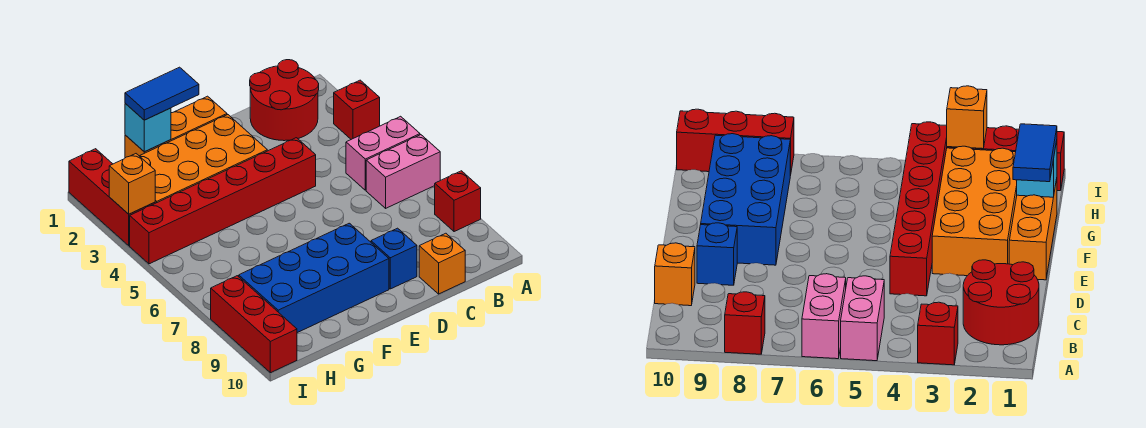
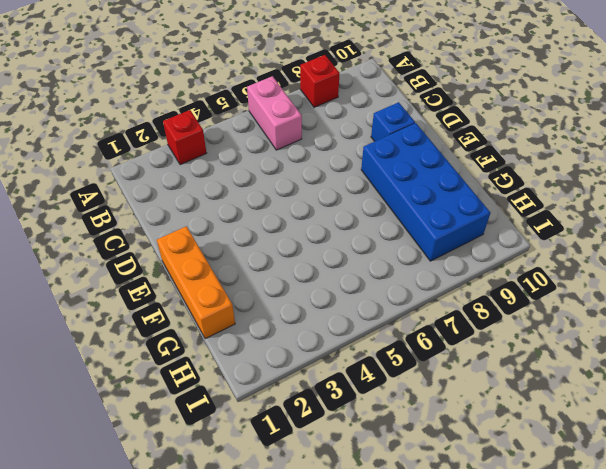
none -> pink brick A5:B5 level 1
none -> red round brick B1:C2 level 1
none -> orange brick C10 level 1

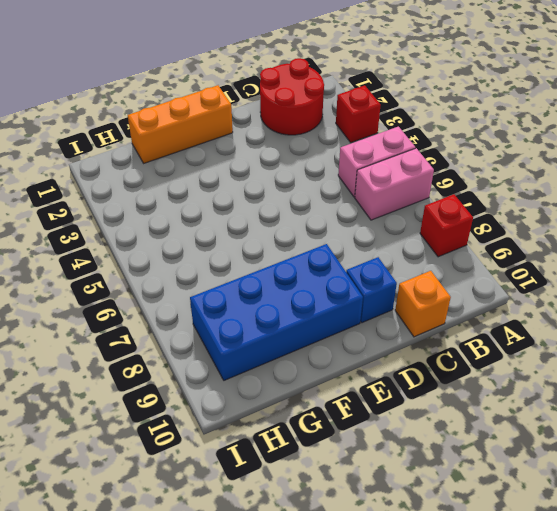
none -> red brick D4:I4 level 1
none -> orange brick E2:H3 level 1
none -> red brick I1:I3 level 1

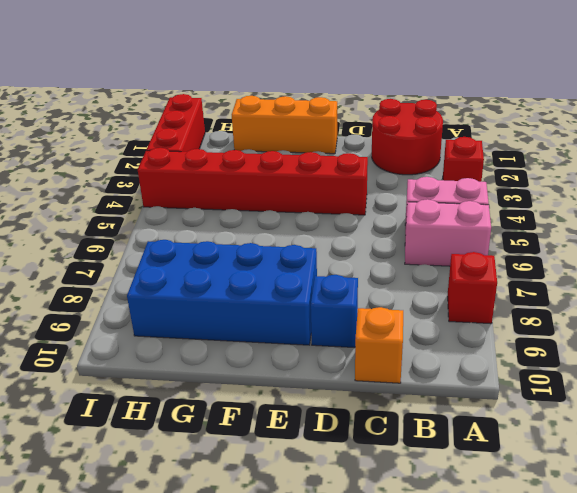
none -> orange brick E2:H3 level 1
none -> red brick I8:I10 level 1
none -> cyan brick G1 level 2

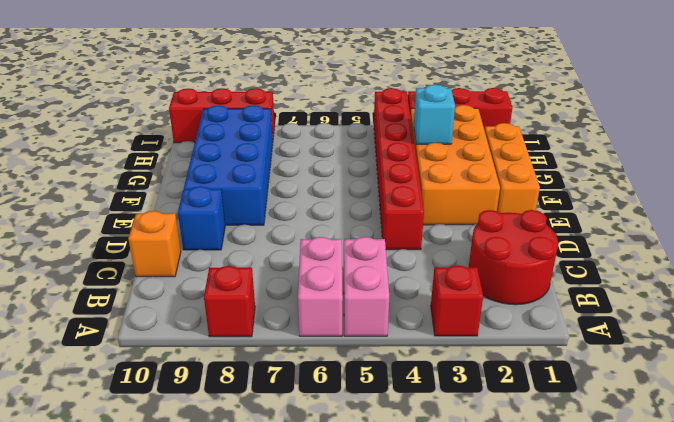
cyan brick G3 level 2 -> cyan brick G1 level 2
none -> orange brick I3 level 2
none -> blue tile F1:G1 level 3

